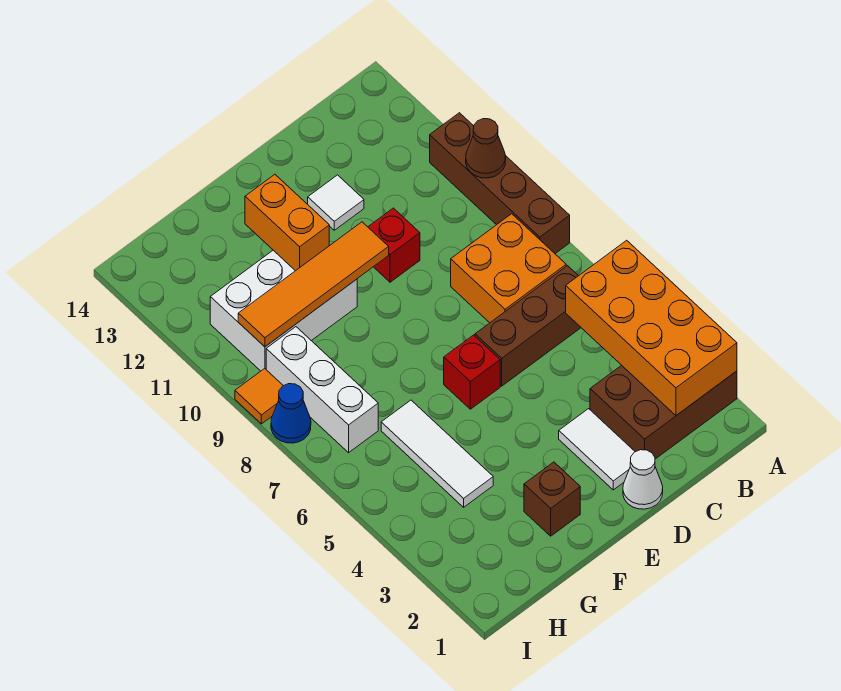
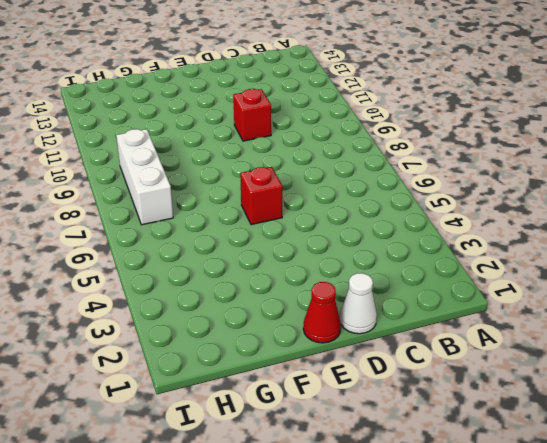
red cone E1 level 1 -> none
none -> brown brick A2:C3 level 1
none -> brown brick A8:A11 level 1
none -> brown brick B6:D6 level 1

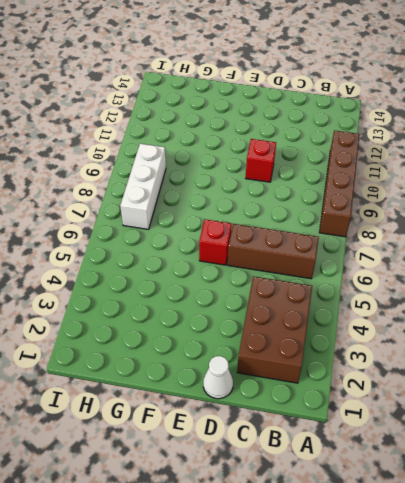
brown brick B2:C4 level 1 -> brown brick A2:C3 level 1
none -> orange brick B7:C8 level 1
none -> white tile D2:D3 level 1
none -> white tile D12 level 1

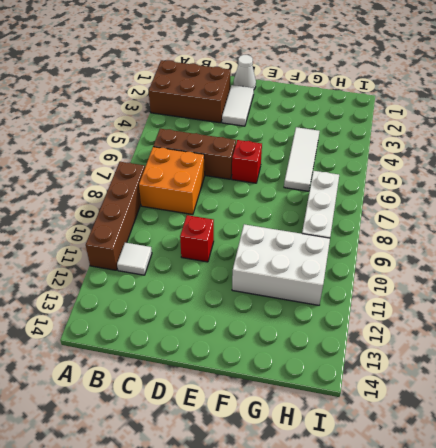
white tile B11 level 1 -> white tile D12 level 1
none -> brown brick F2 level 1
none -> blue cone I8 level 1
none -> orange tile I9 level 1

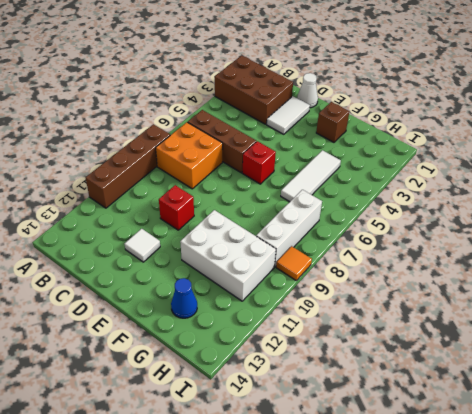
blue cone G13 level 1 -> blue cone I8 level 1
none -> orange brick A2:B5 level 2
none -> brown cone A10 level 2
none -> orange tile E10:H10 level 2

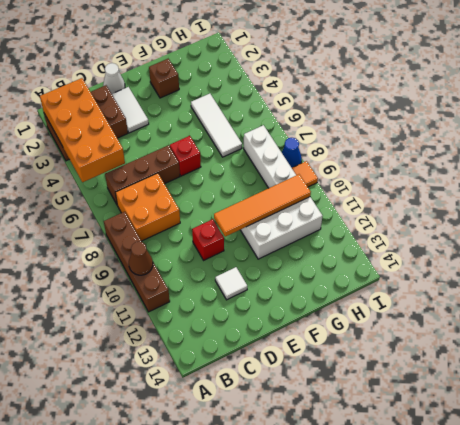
none -> orange brick F11:F12 level 2

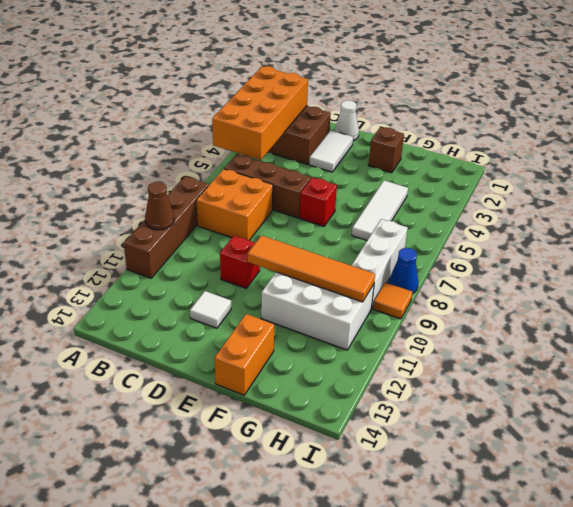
orange brick F13:F14 level 1 -> orange brick F11:F12 level 2

